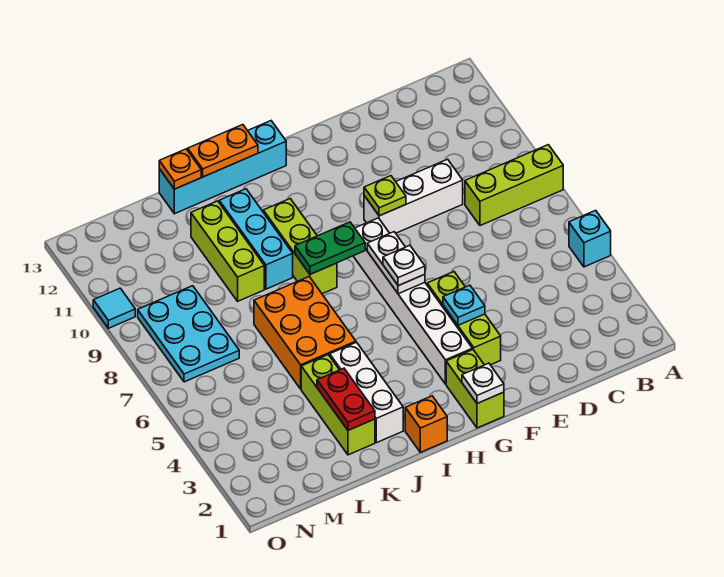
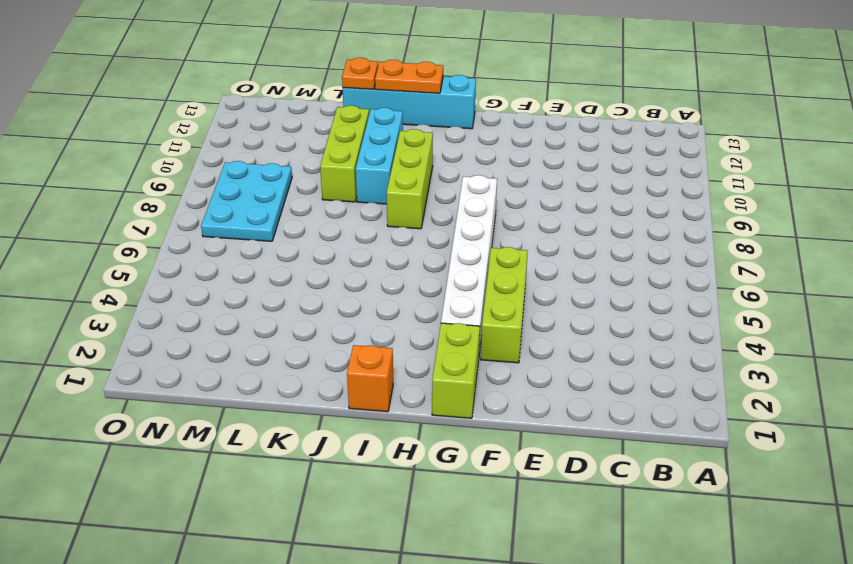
none -> cyan brick A5 level 1
none -> lime brick A8:C8 level 1
none -> white brick D9:F9 level 1

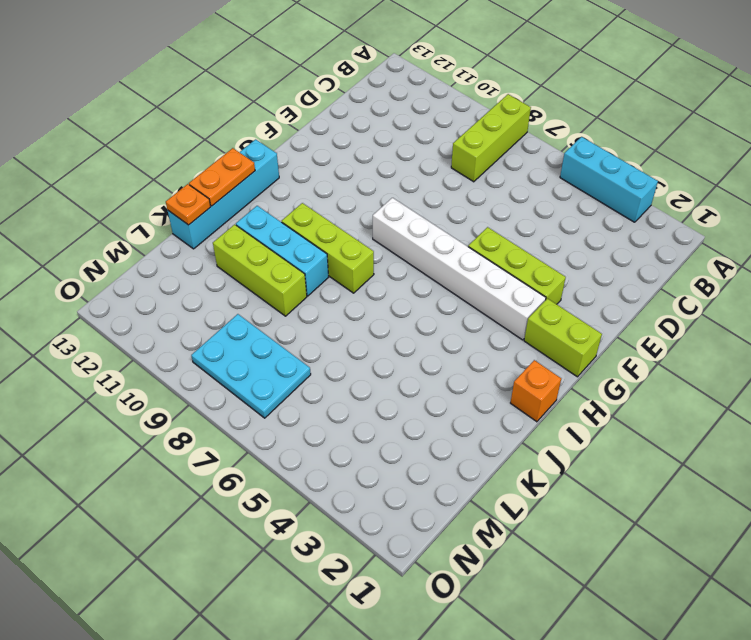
cyan brick A3:A5 level 1 -> cyan brick A5 level 1
none -> white brick D9:F9 level 1
none -> white brick J2:J4 level 1
none -> orange brick J5:K7 level 1

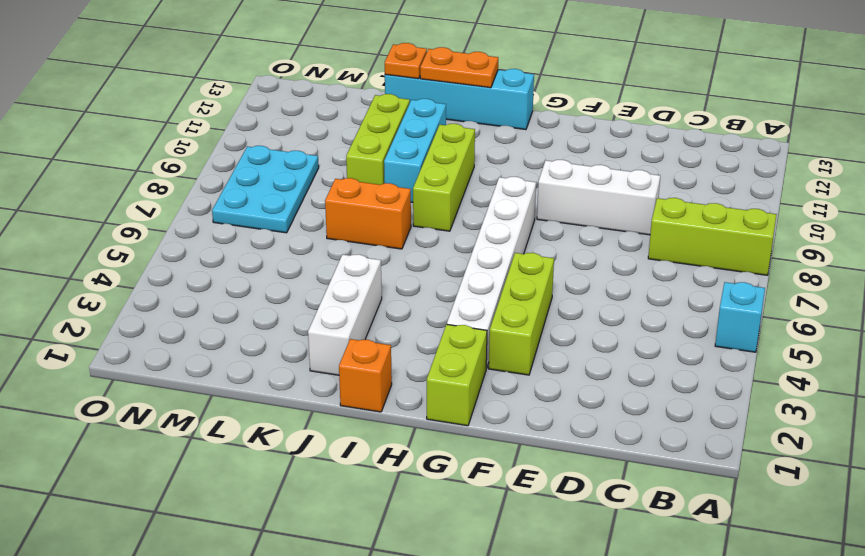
orange brick J7:K7 level 1 -> orange brick J5:K7 level 1
none -> lime brick K2:K4 level 1
none -> cyan tile O10 level 1
none -> cyan plate F4 level 2

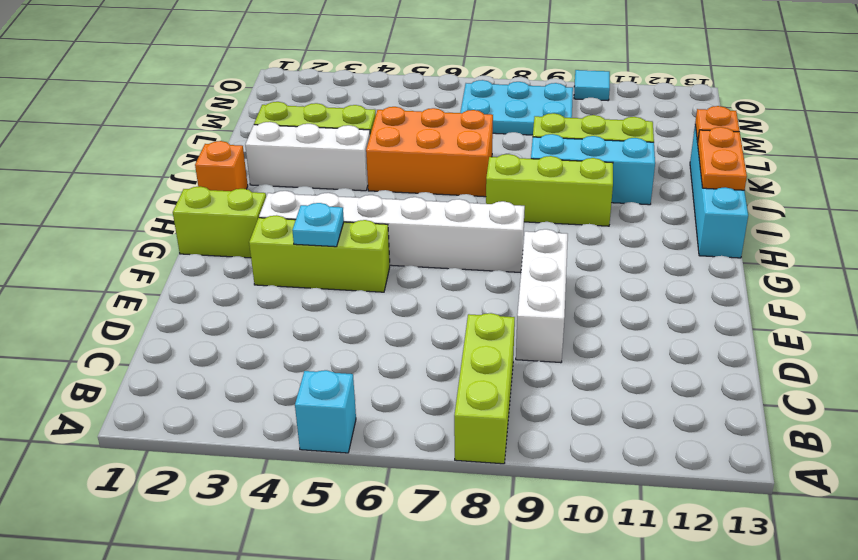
none -> lime plate F9 level 2
none -> white plate G1 level 2
none -> white plate G6:G7 level 2

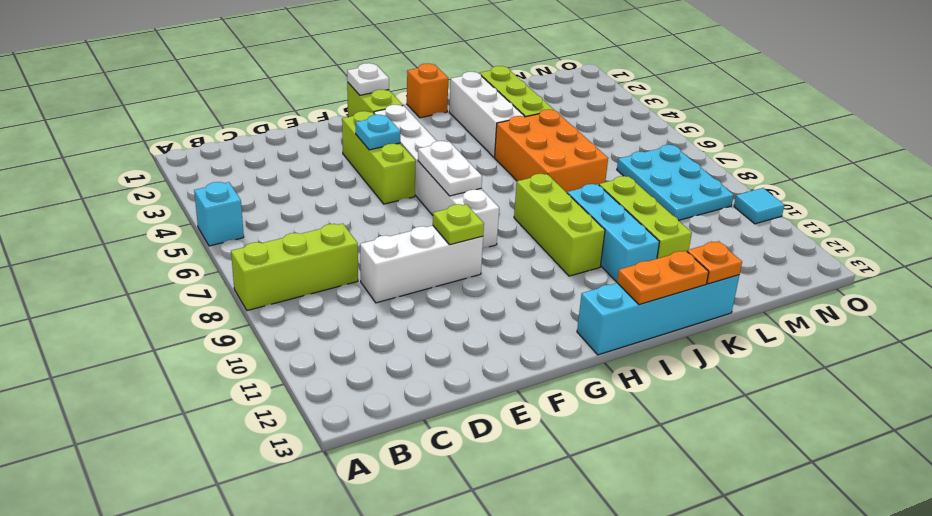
none -> green plate H8:I8 level 2
none -> red plate K2:K3 level 2
none -> white plate G6 level 3

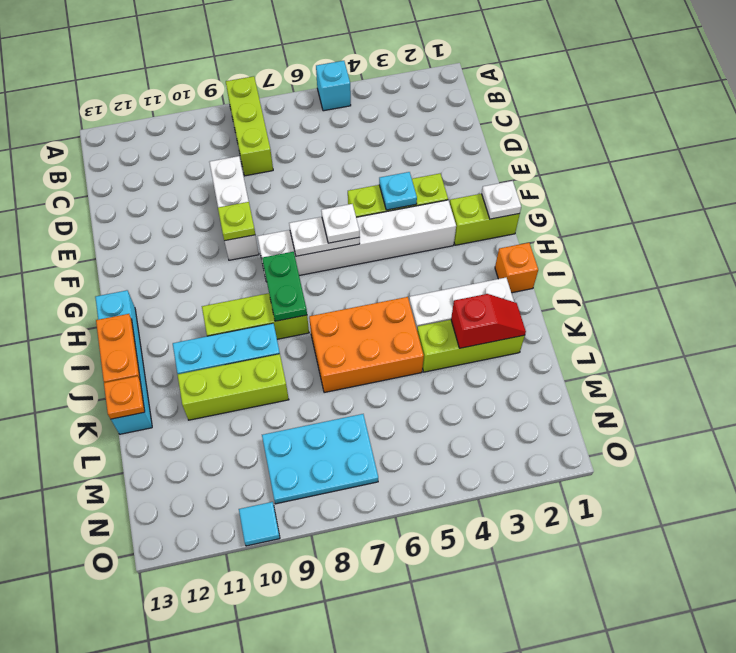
red slope K2:K3 level 2 top 3 -> red plate K2:K3 level 2

